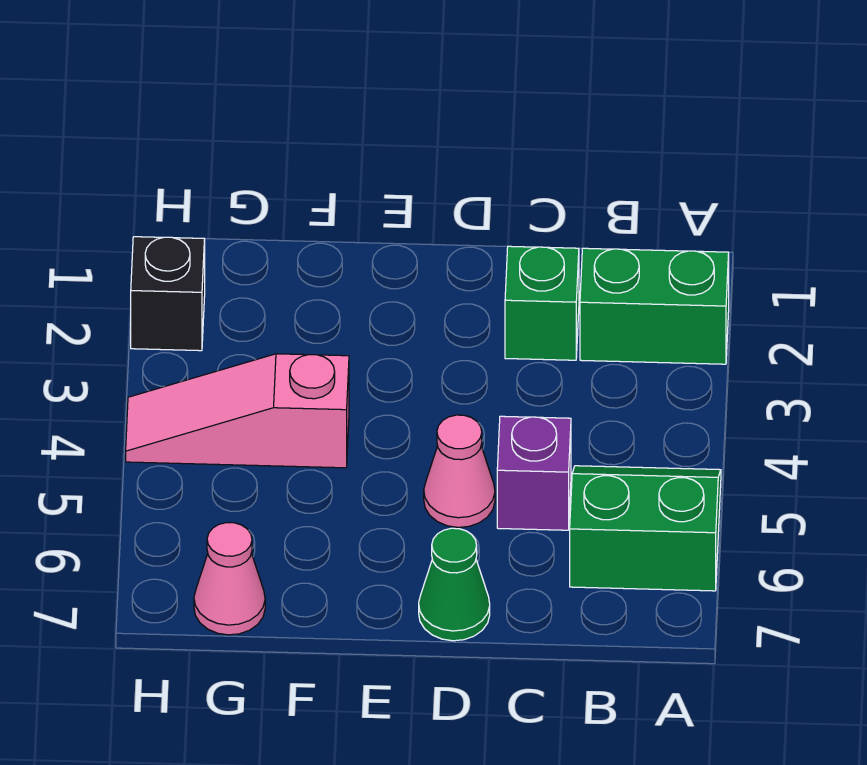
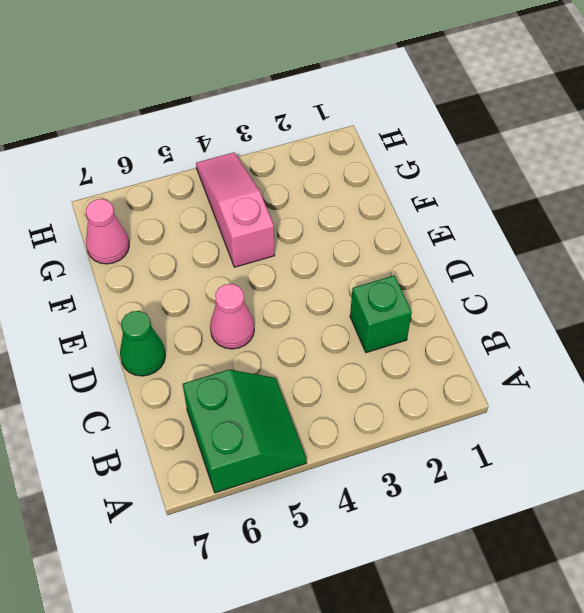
none -> green brick A2:B2 level 1
none -> purple brick C5 level 1

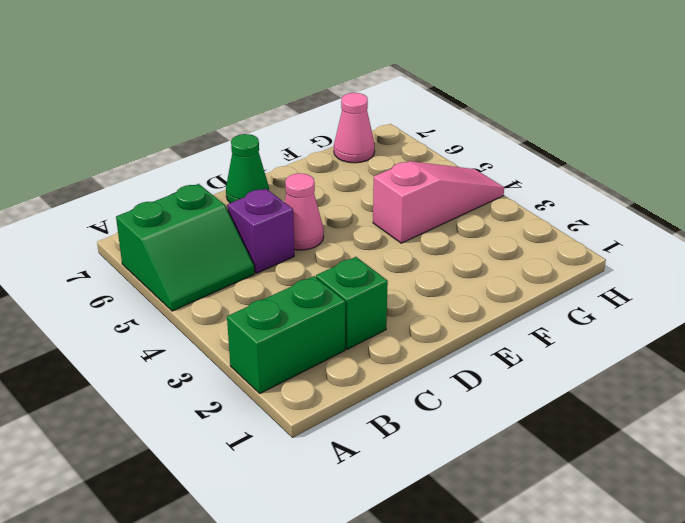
none -> black brick H2 level 1

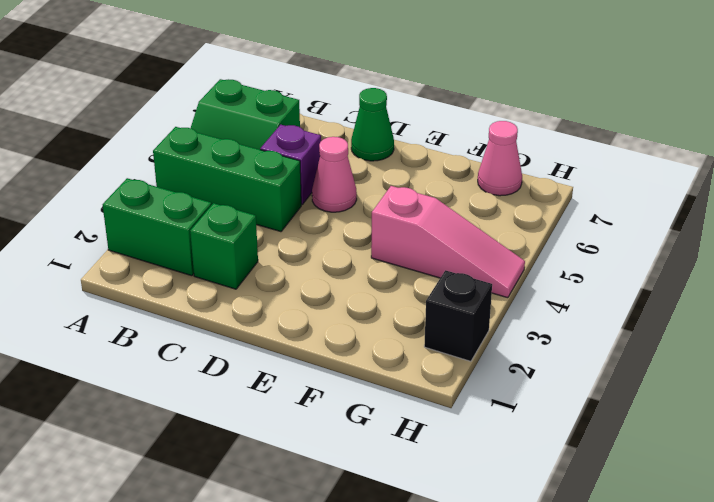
green brick A4:C4 level 1 -> none

